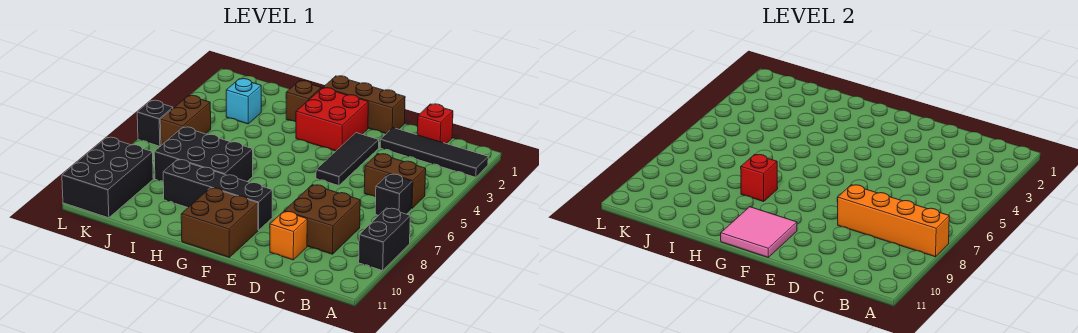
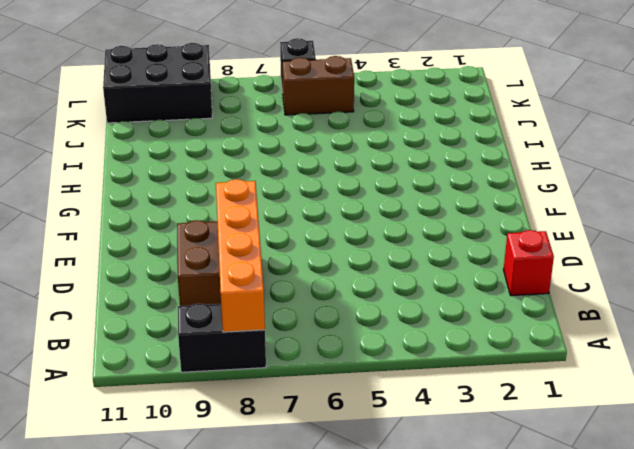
none -> black tile A2:D2 level 1
none -> brown brick B5:C5 level 1
none -> black brick B6 level 1

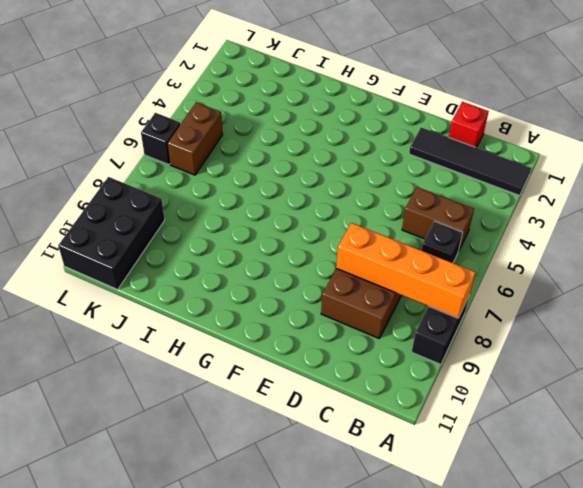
none -> orange brick D10 level 1
none -> brown brick E1:G1 level 1
none -> black tile E3:E5 level 1

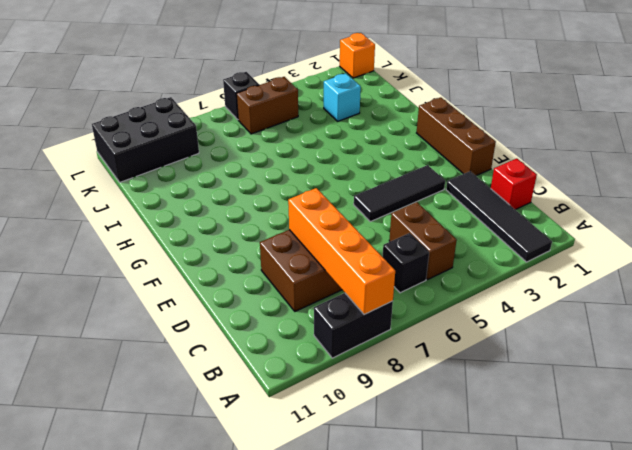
orange brick L1 level 1 -> orange brick D10 level 1
none -> red brick F2:G3 level 1
none -> black brick F9:I9 level 1
none -> brown brick F10:G11 level 1

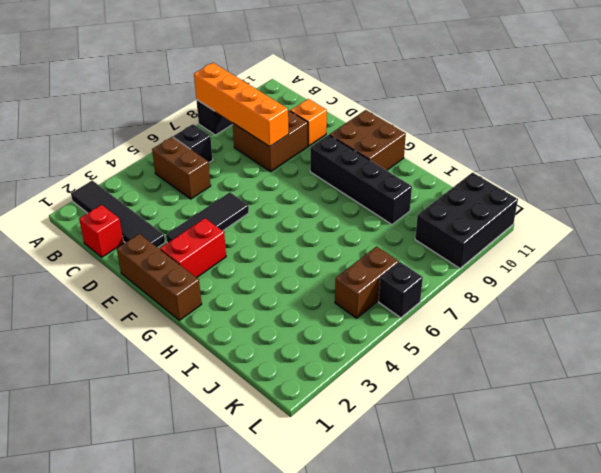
red brick F2:F3 level 1 -> red brick F2:G3 level 1
none -> brown brick H2 level 1
none -> black brick H7:J8 level 1
none -> cyan brick J3 level 1

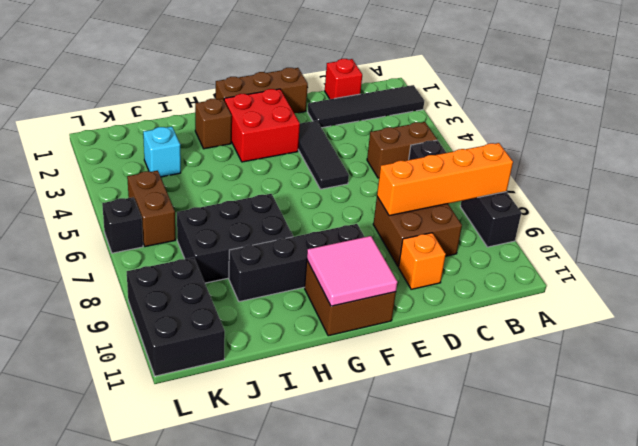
none -> red brick H8 level 2

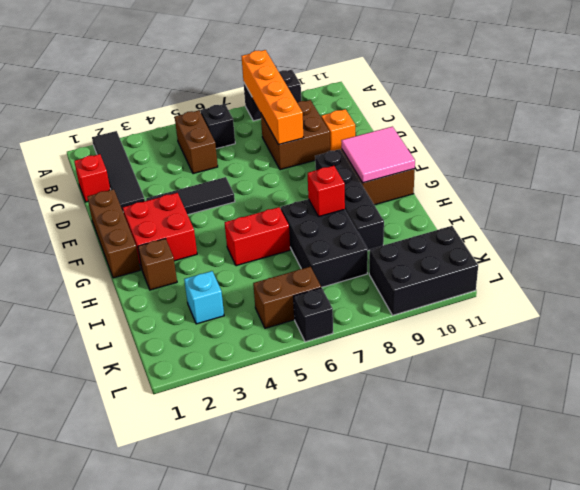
red brick H5:H6 level 1 -> none

